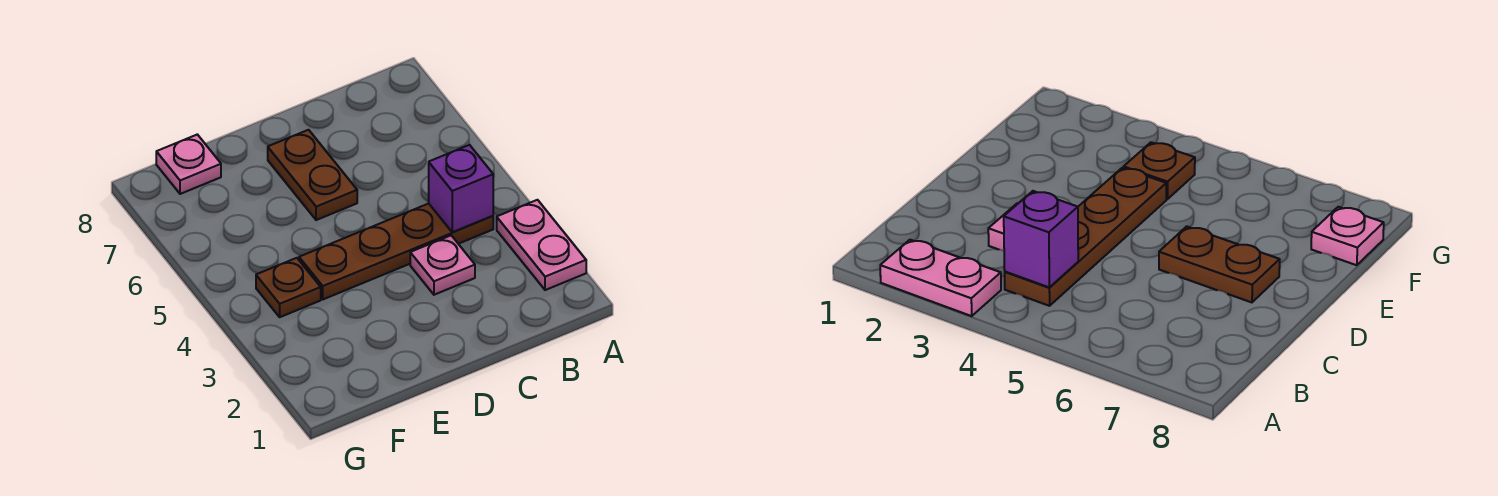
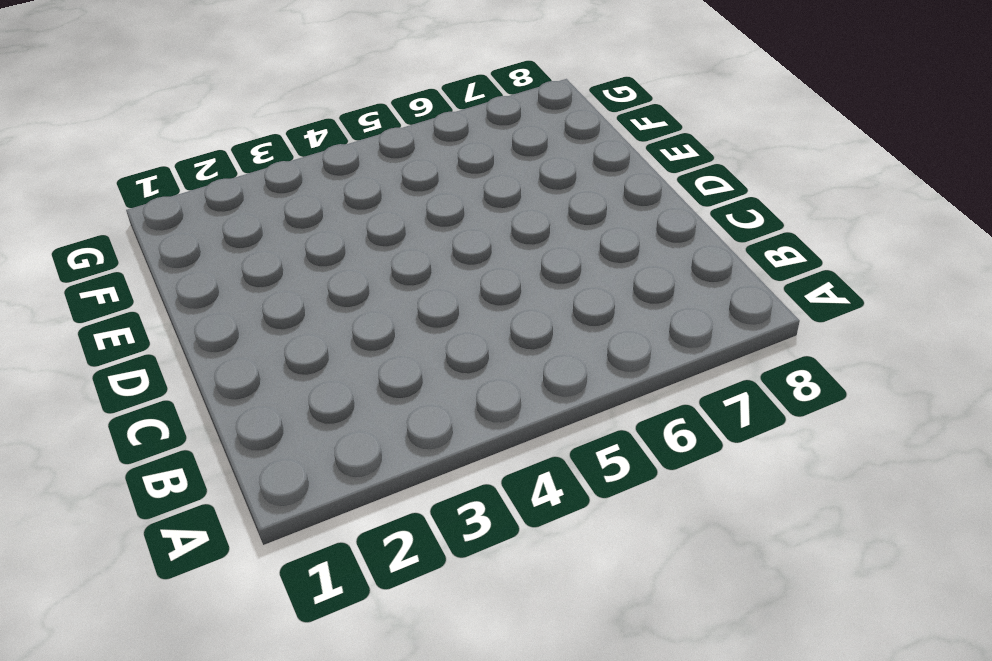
none -> pink plate A2:A3 level 1
none -> brown plate B4:E4 level 1

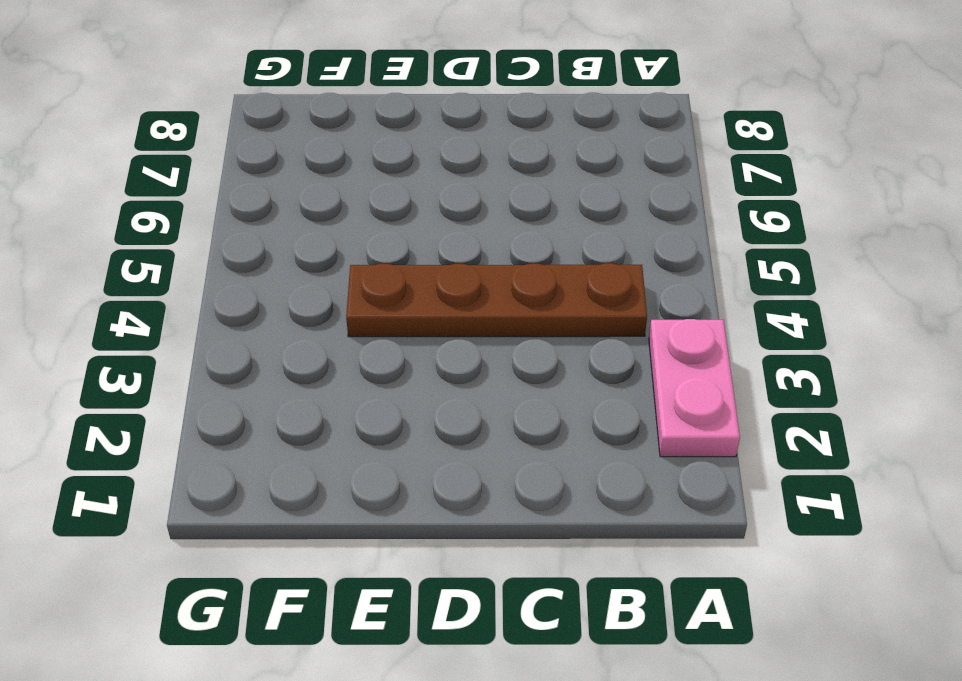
none -> pink plate C3 level 1
none -> brown plate D6:D7 level 1

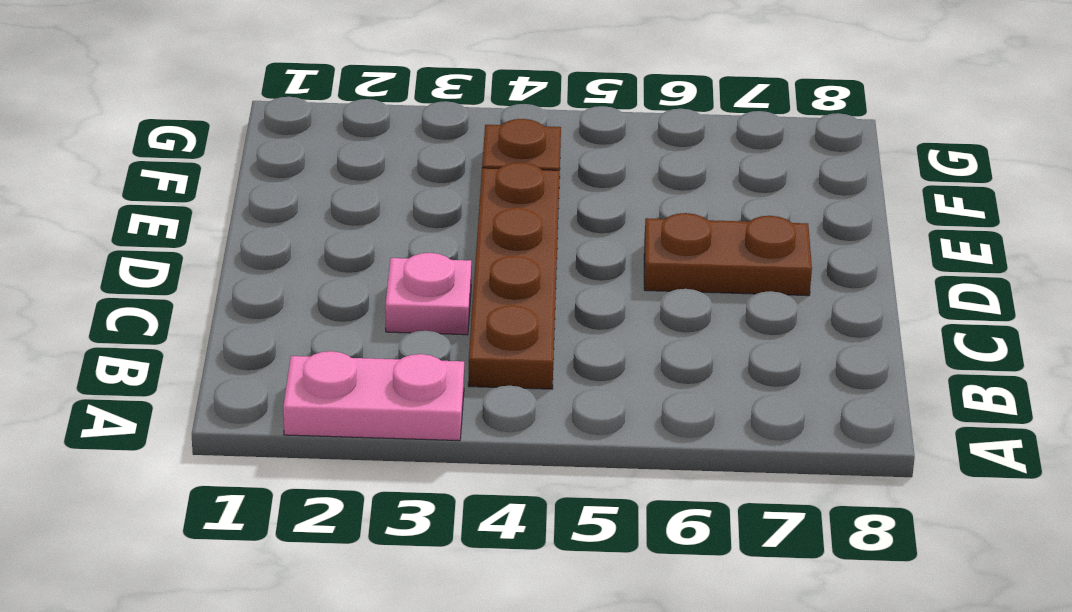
none -> pink plate F8 level 1
none -> purple brick B4 level 2

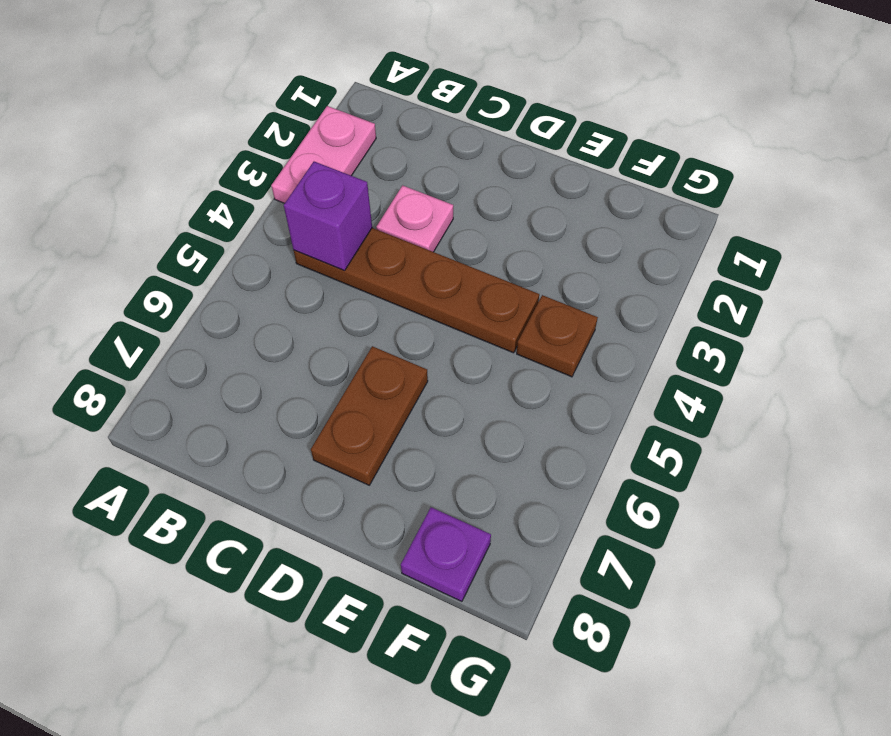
purple plate F8 level 1 -> pink plate F8 level 1

